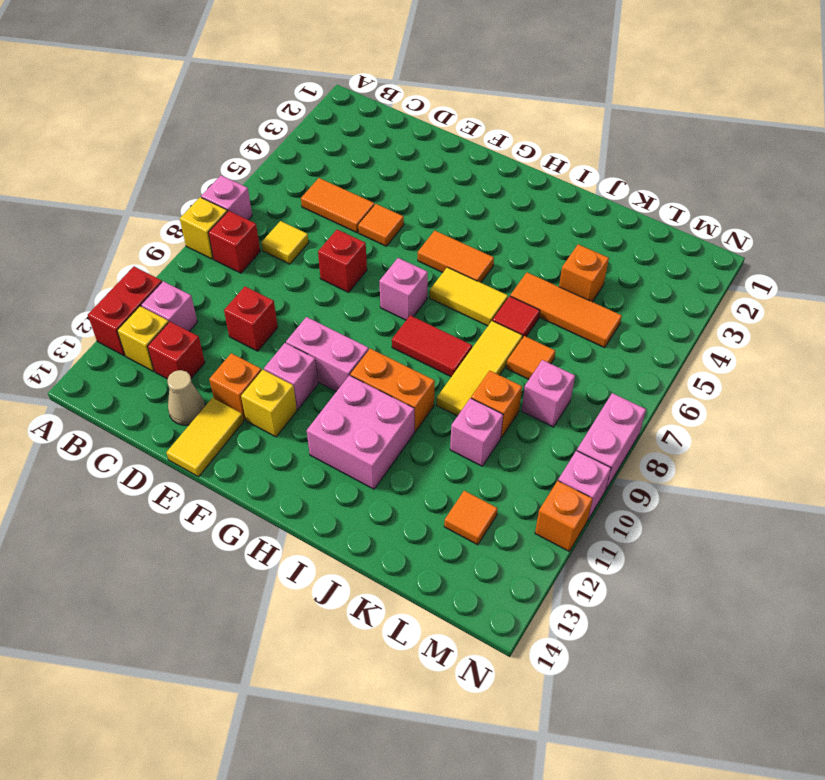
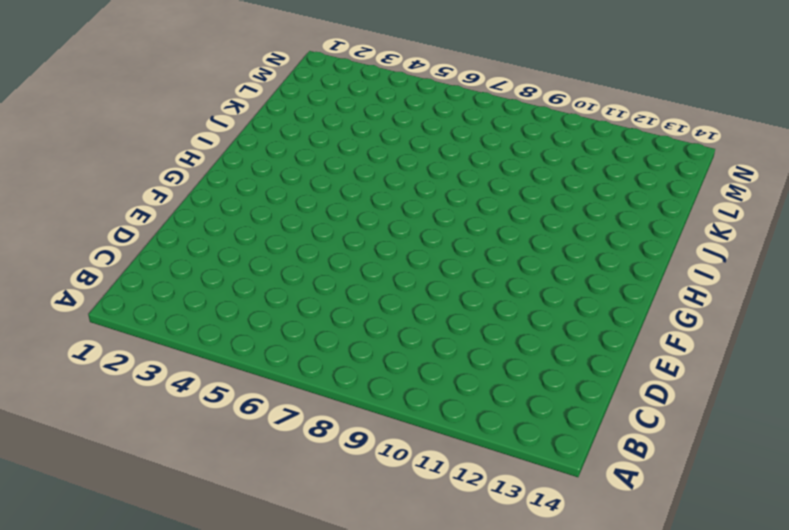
none -> pink brick A7 level 1
none -> yellow brick A8 level 1
none -> red brick A11:A12 level 1
none -> red brick B8 level 1

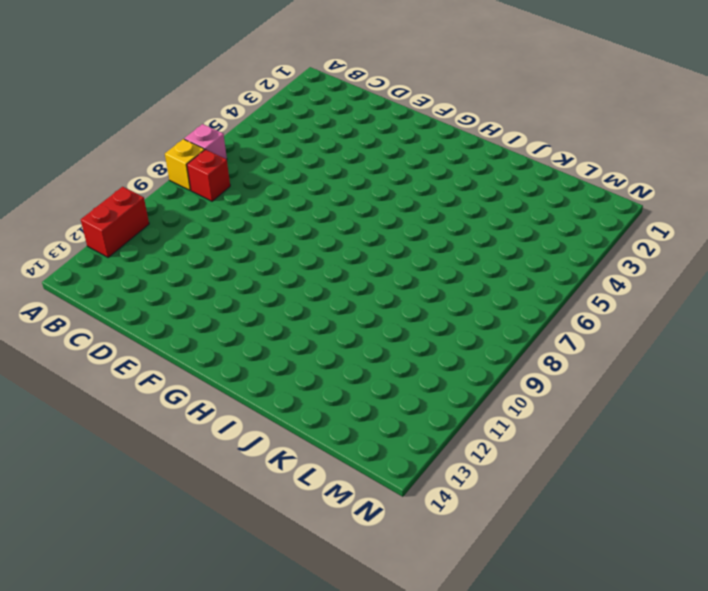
none -> pink brick B11 level 1
none -> yellow brick B12 level 1
none -> orange tile C5:D5 level 1
none -> yellow tile C7 level 1

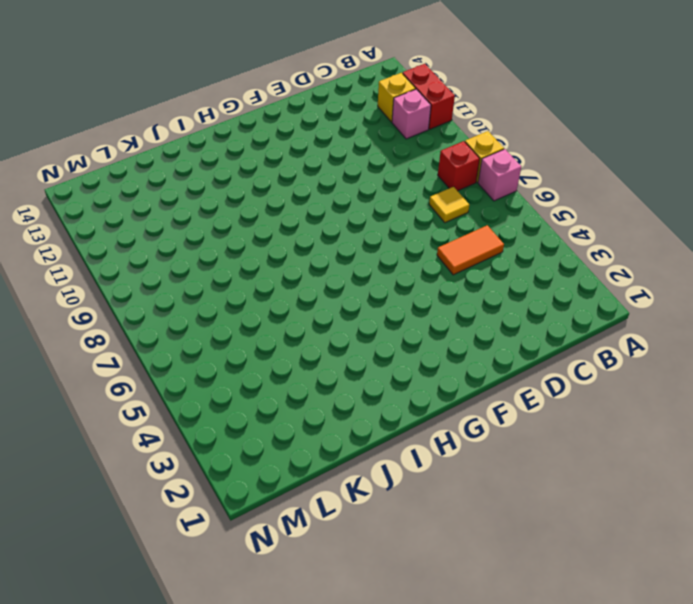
none -> red brick C12 level 1
none -> red brick D10 level 1
none -> tan cone D13 level 1
none -> orange tile E5 level 1

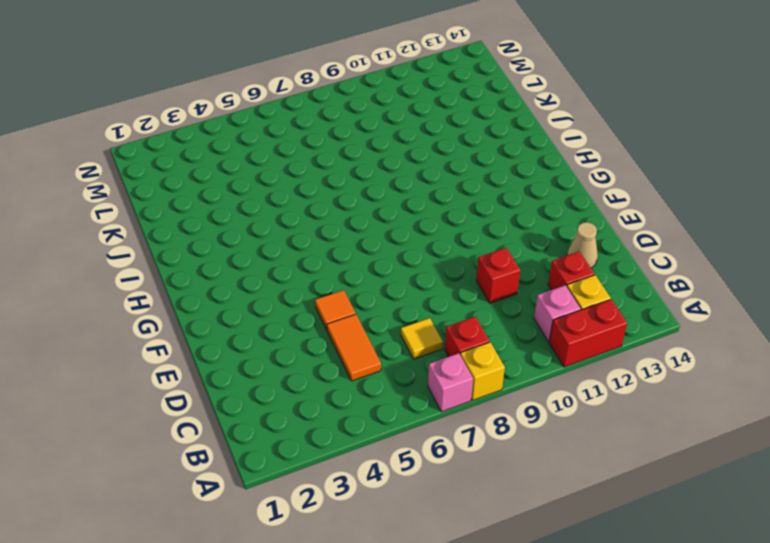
none -> red brick E7 level 1
none -> orange brick E12 level 1
none -> yellow tile E13:E14 level 1
none -> pink brick F10:G10 level 1

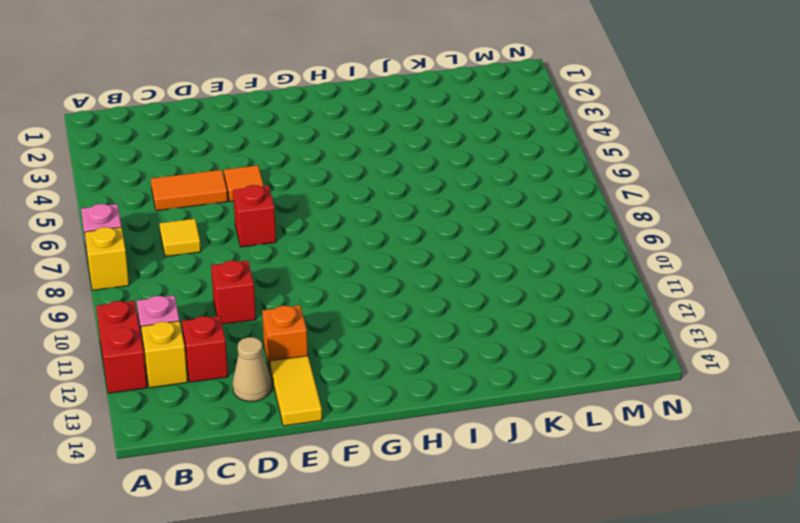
none -> red brick B8 level 1
none -> pink brick F10:G10 level 1
none -> pink brick F11 level 1
none -> yellow brick F12 level 1

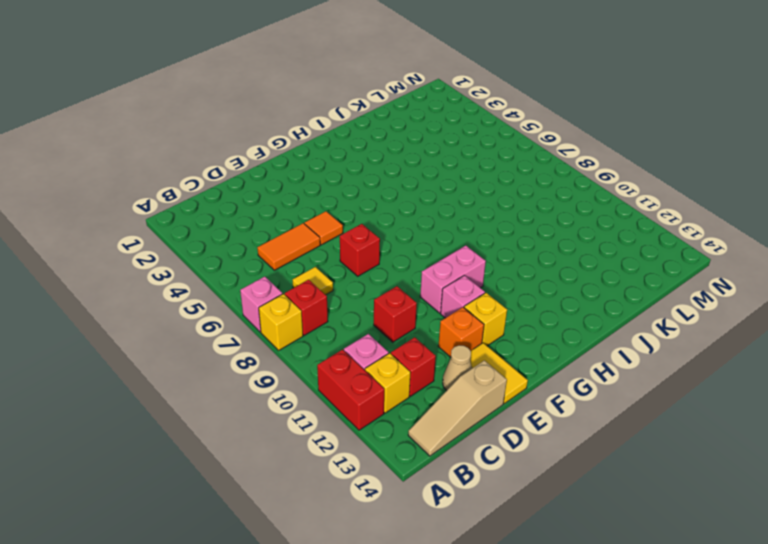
tan slope B14:D14 level 1 top D -> none
none -> orange tile G5:H5 level 1
none -> pink brick G7 level 1
none -> yellow tile H6:I6 level 1
none -> red tile H8:I8 level 1

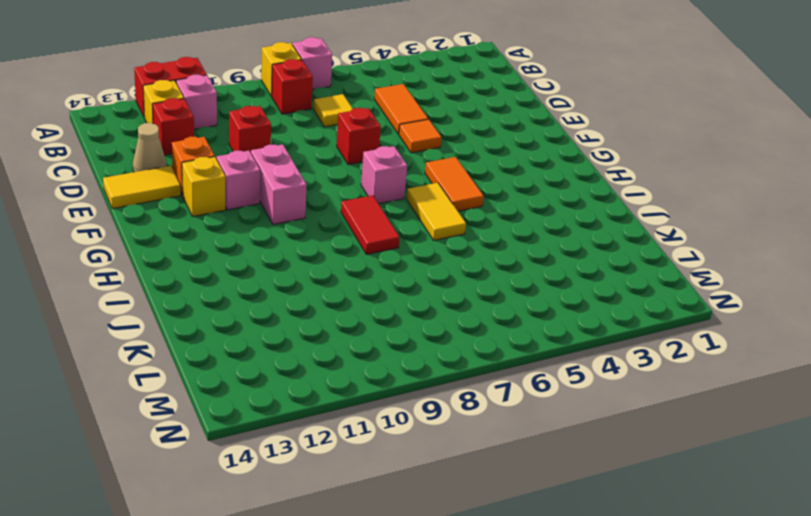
none -> orange brick H10:I10 level 1
none -> pink brick H11:I12 level 1
none -> orange tile J5:L5 level 1
none -> red tile J6 level 1

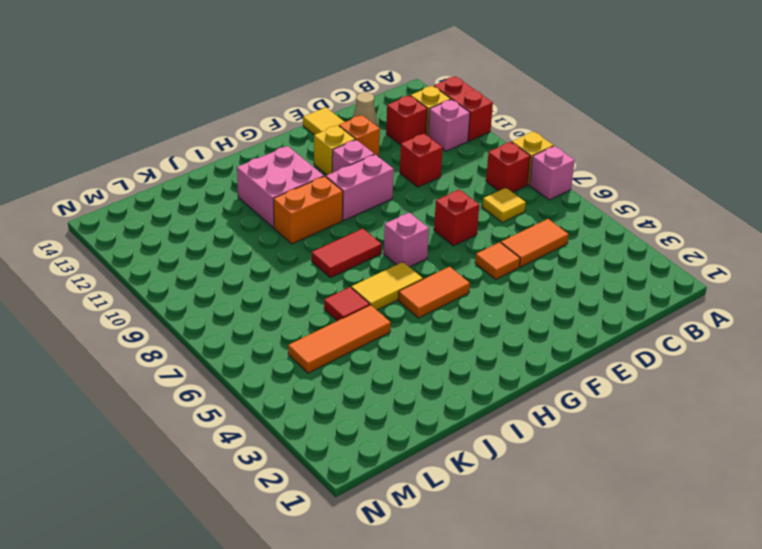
none -> yellow tile J7:J9 level 1
none -> orange brick K4 level 1
none -> orange tile K7 level 1
none -> orange brick K9 level 1

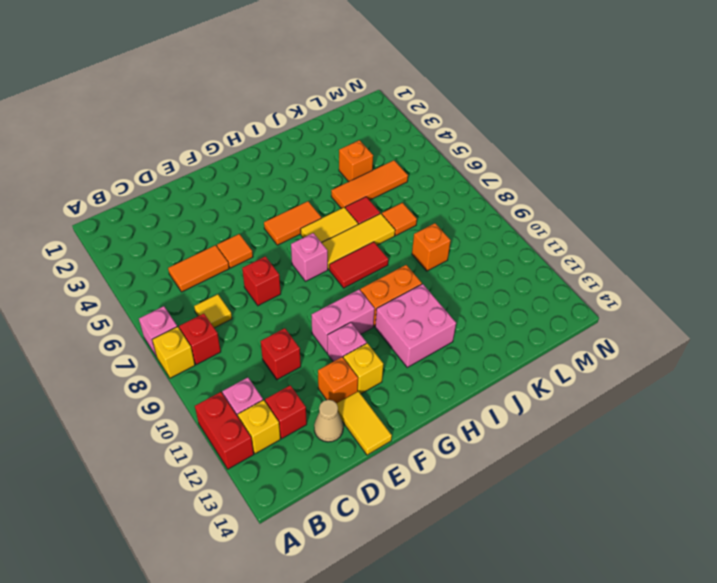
yellow tile H7:J7 level 1 -> yellow tile J7:J9 level 1
none -> pink brick K10 level 1
none -> pink brick L8 level 1
none -> orange tile L12 level 1
none -> pink brick N8:N9 level 1

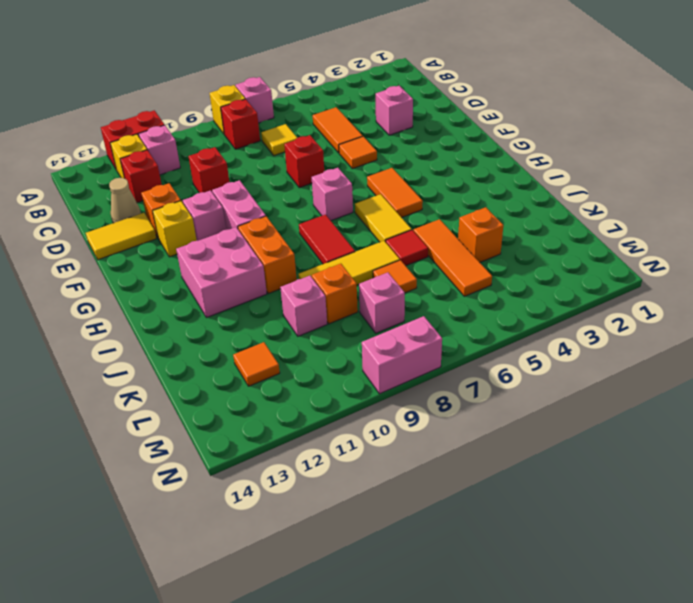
pink brick D3 level 1 -> pink brick N10 level 1
none -> orange brick N11 level 1

